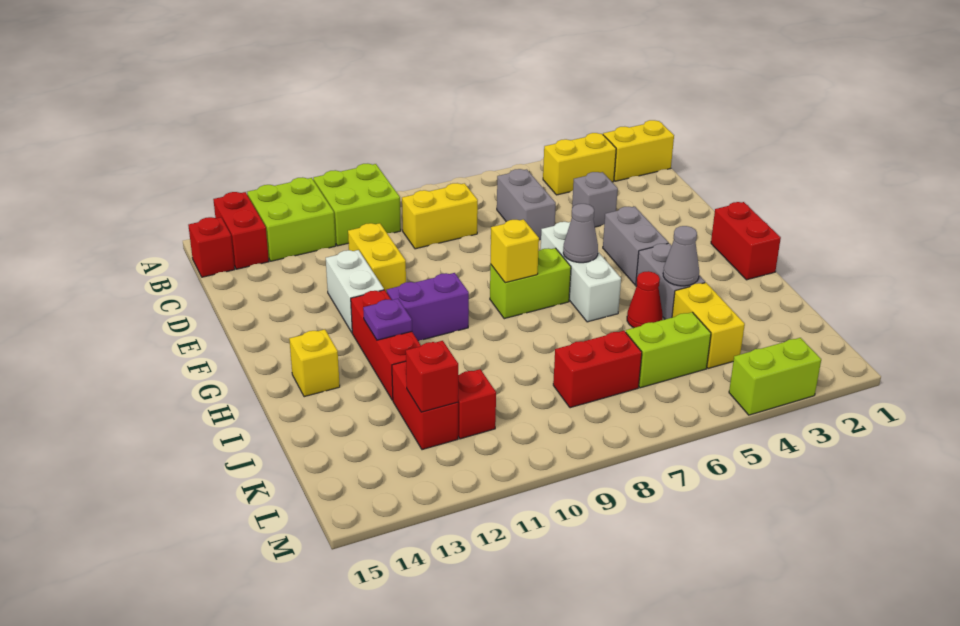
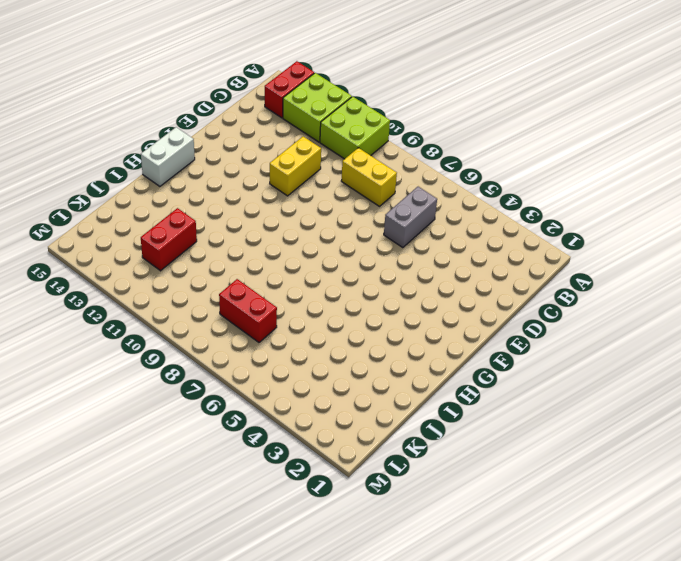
white brick G15:H15 level 1 -> white brick E12:F12 level 1
none -> yellow brick B1:B2 level 1
none -> yellow brick B3:B4 level 1
none -> red brick B15 level 1
none -> grey brick D4 level 1

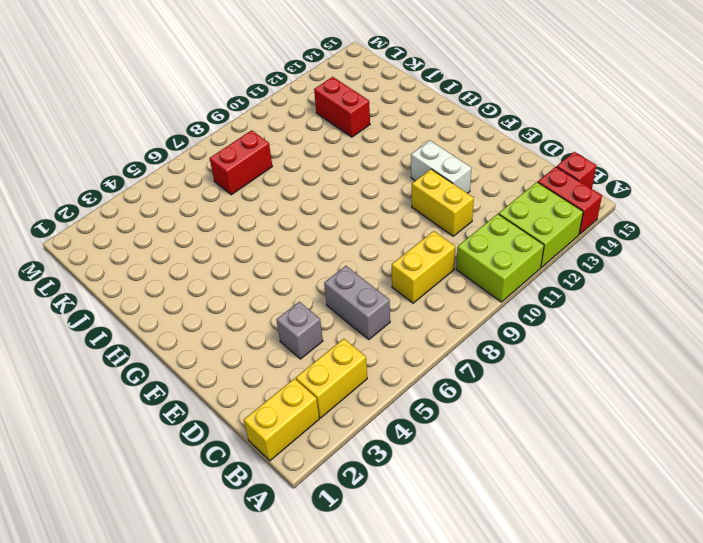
none -> grey brick F4:G4 level 1
none -> white brick F6:H6 level 1
none -> red brick G1:H1 level 1
none -> lime brick G7:G8 level 1

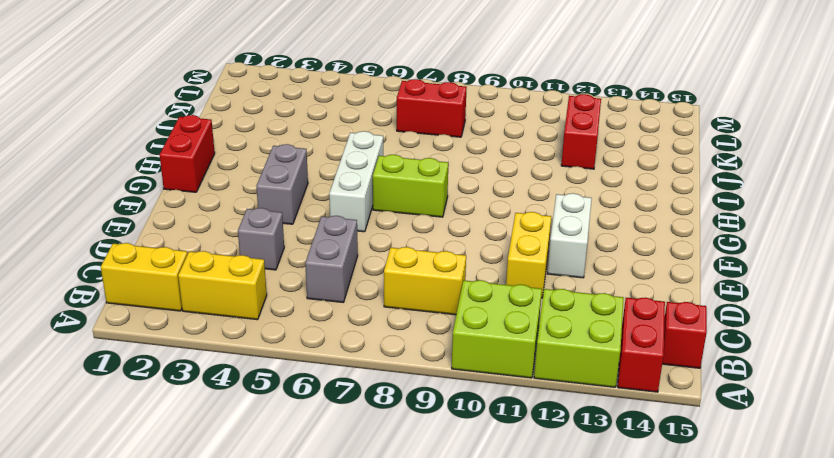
none -> purple brick G10:G11 level 1
none -> red brick G12:I12 level 1
none -> grey brick H4:I4 level 1
none -> yellow brick H14 level 1

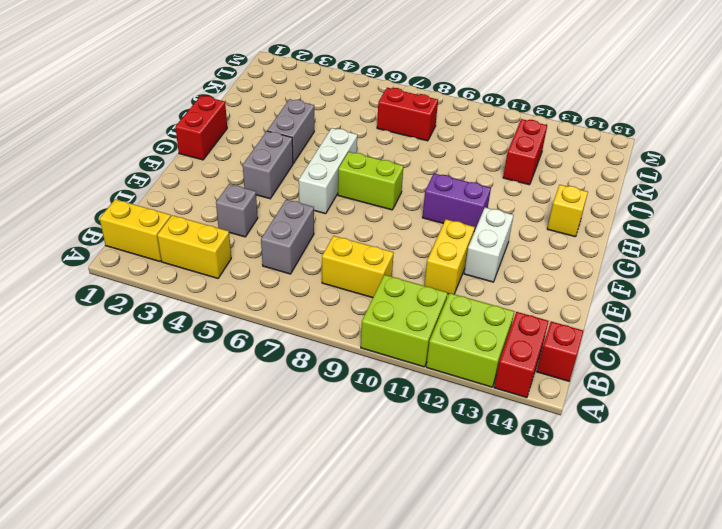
none -> red brick G12:I12 level 1
none -> red cone I5 level 1
none -> yellow brick J4:K4 level 1
none -> lime brick K5:K6 level 1

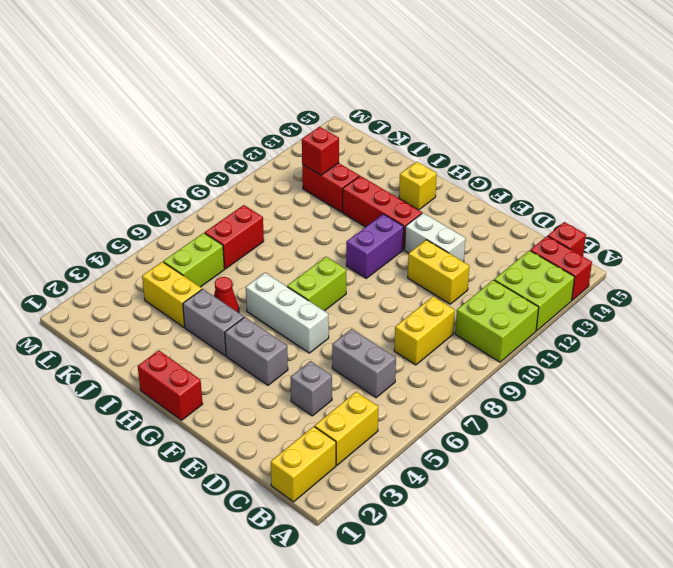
none -> red brick K11 level 1
none -> lime brick M3:M4 level 1
none -> grey cone G6 level 2
none -> yellow brick G8 level 2

